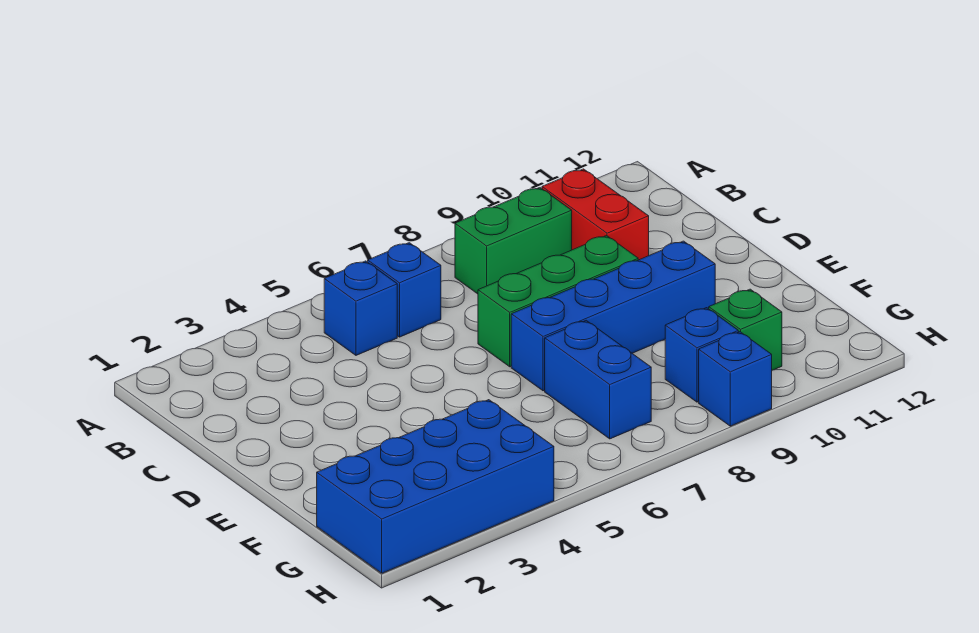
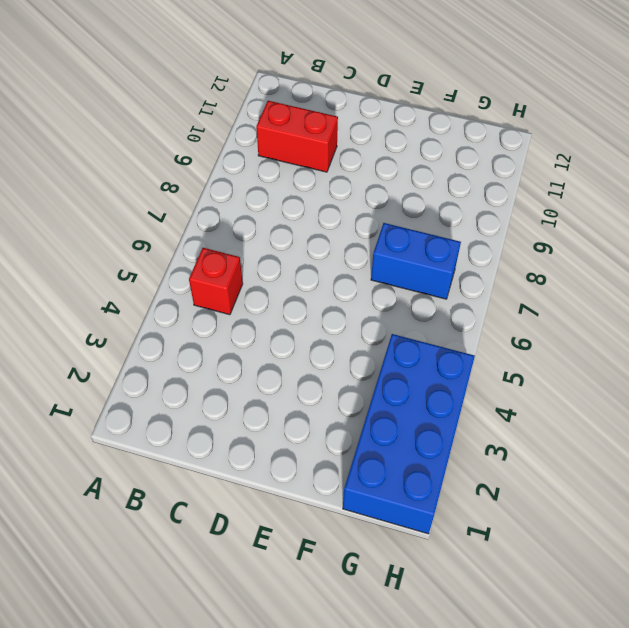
red brick B5 level 1 -> blue brick B5 level 1
none -> blue brick B6 level 1
none -> green brick B8:B9 level 1

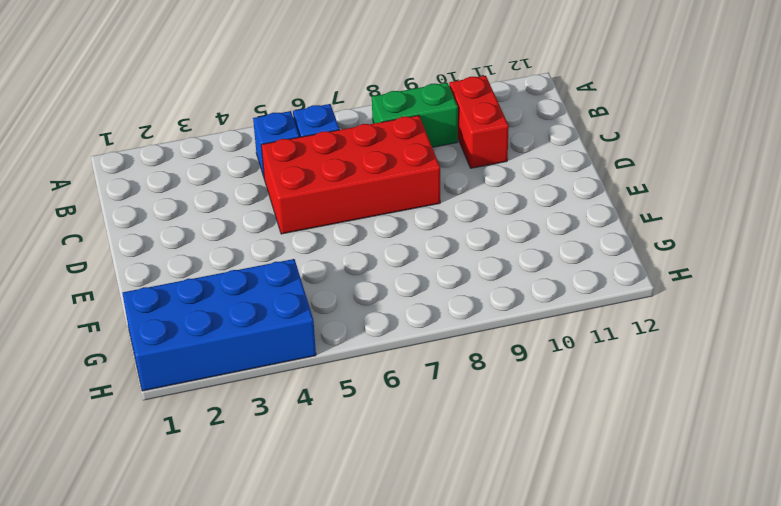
red brick C5:D8 level 1 -> green brick D7:D9 level 1
none -> blue brick E7:E10 level 1
none -> blue brick F7:G7 level 1

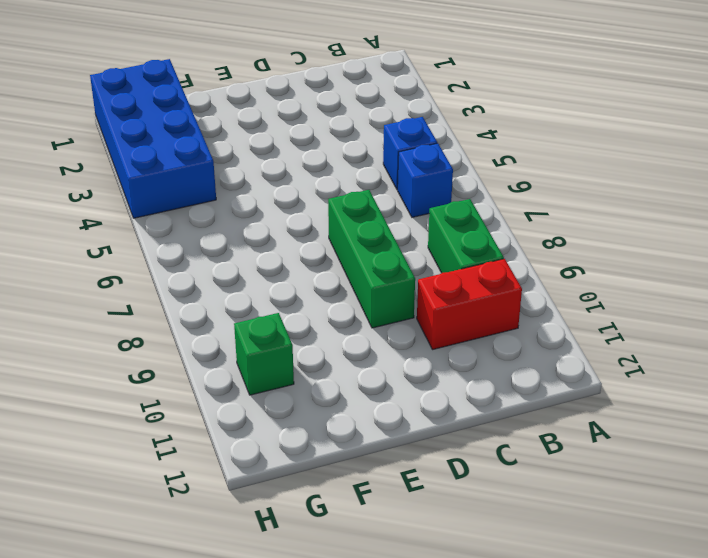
none -> blue brick E7:E10 level 1
none -> blue brick F7:G7 level 1

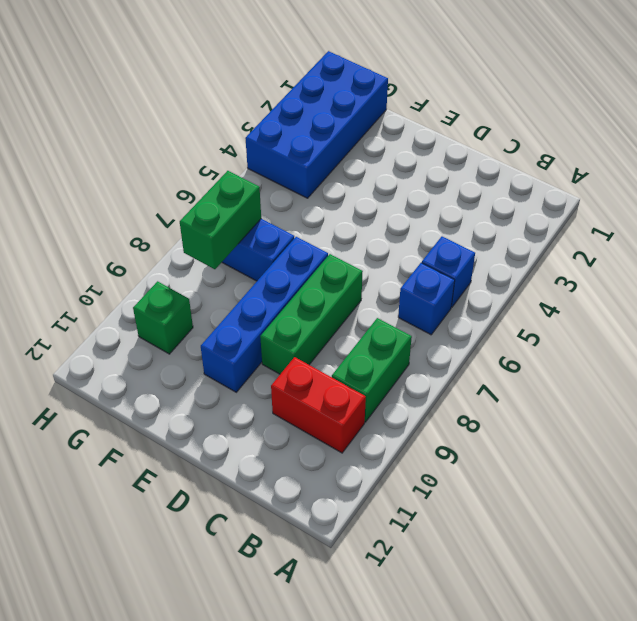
green brick G7:G8 level 2 -> none
none -> blue brick G9 level 1
none -> blue brick H9 level 1

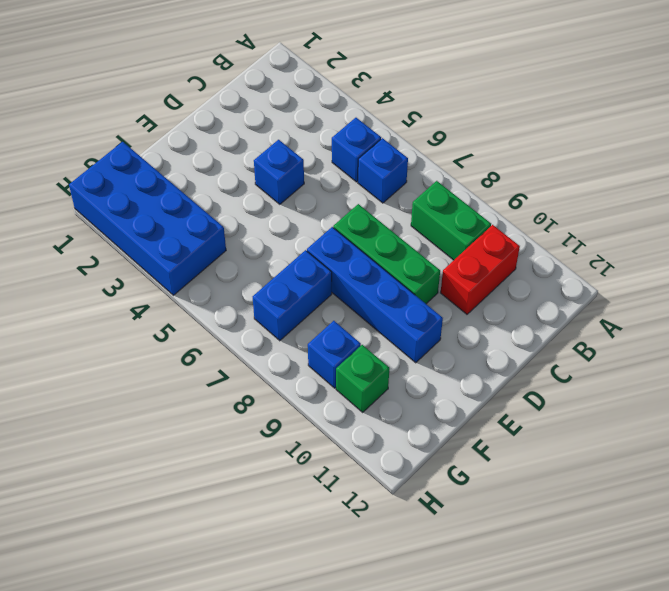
blue brick D4 level 1 -> blue brick H9 level 1

